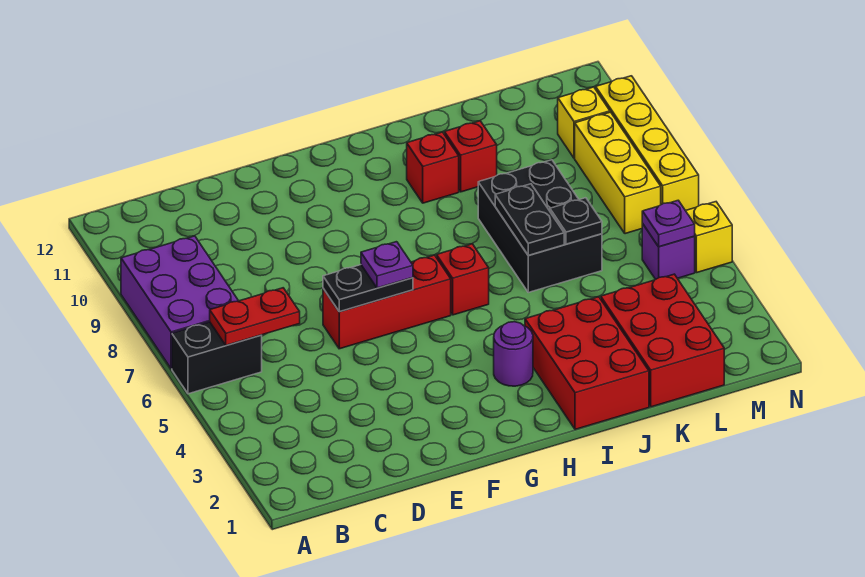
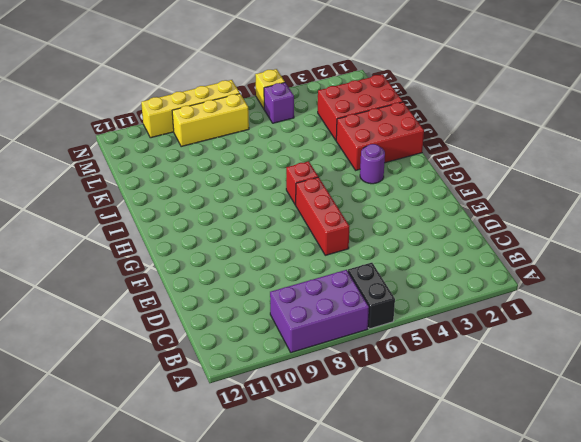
none -> red brick I10 level 1
none -> black brick J6:K8 level 1
none -> red brick J10 level 1

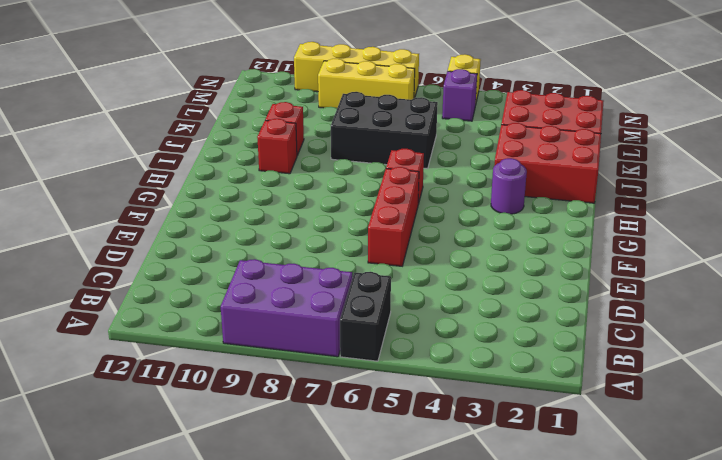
none -> yellow brick M10 level 1
none -> red plate B6:C6 level 2
none -> black plate E6:F6 level 2

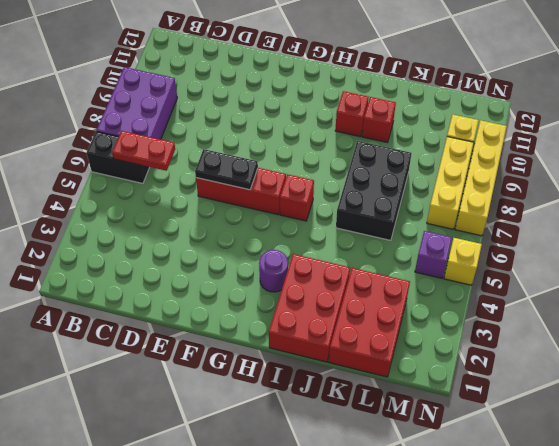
none -> black plate J6:J7 level 2
none -> black plate K6 level 2
none -> purple plate M5 level 2

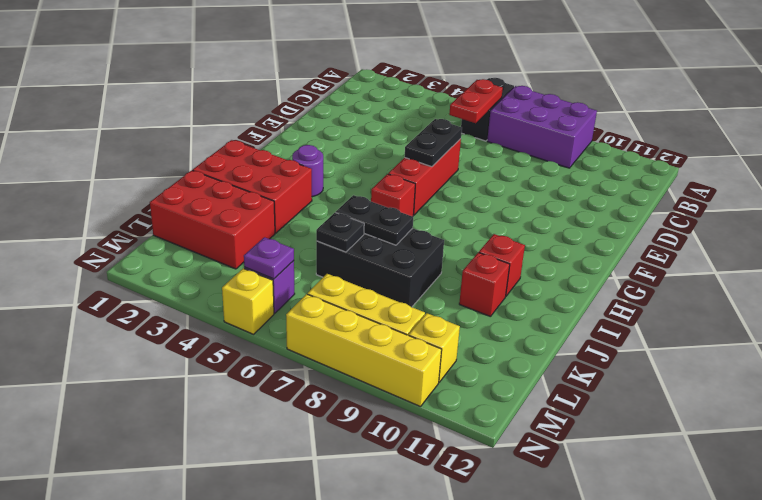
none -> purple plate F6 level 3

